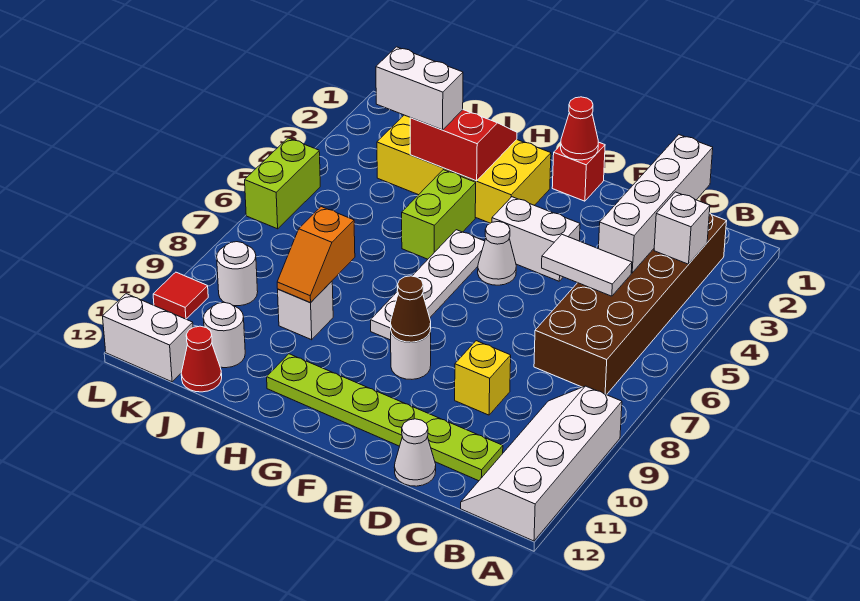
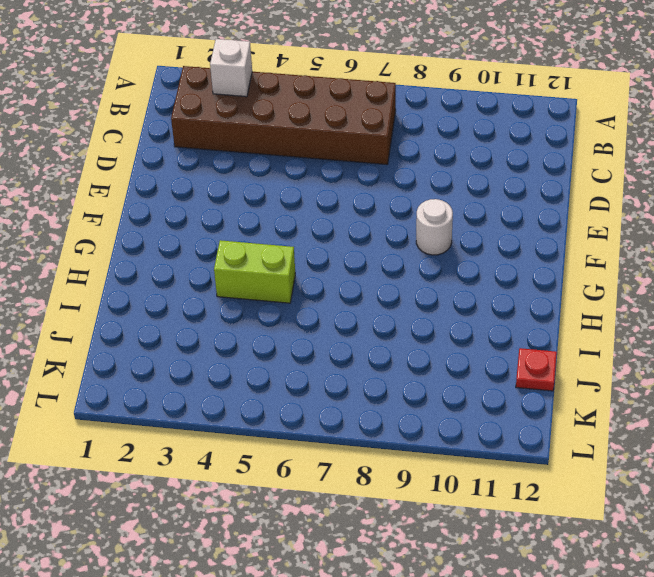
red plate J12 level 1 -> red cone J12 level 1
none -> white slope A9:B12 level 1 top A
none -> lime plate C11:H11 level 1
none -> yellow brick D9 level 1

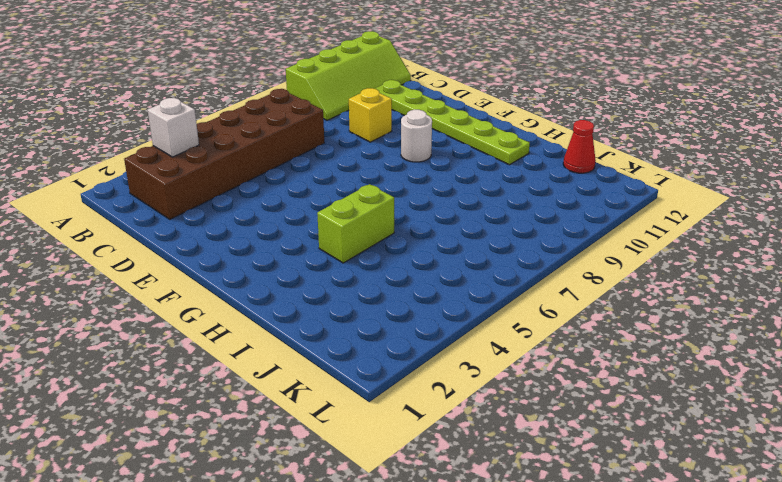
lime slope A9:B12 level 1 top A -> white slope A9:B12 level 1 top A
none -> white cone D12 level 1
none -> white brick E4:F4 level 1
none -> red brick F1 level 1

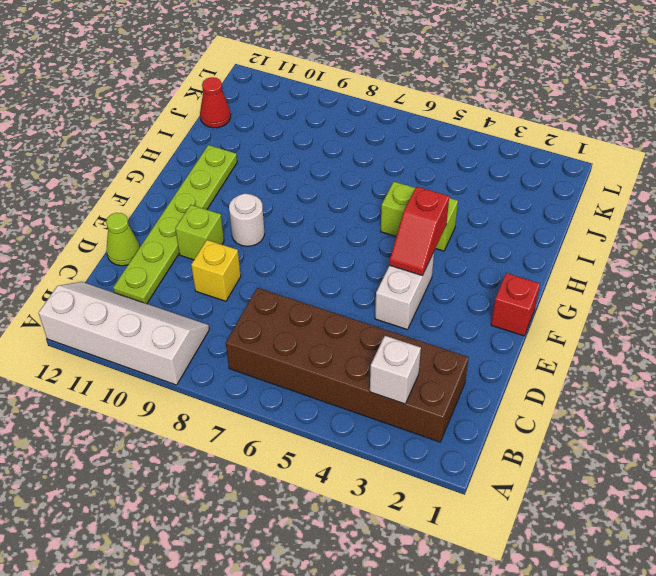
lime cone D12 level 1 -> white cone D12 level 1
lime brick E10 level 1 -> none
red slope F4:G4 level 2 top G -> none
none -> white cone F5 level 1
none -> yellow brick G2:J3 level 1
none -> white plate G5:G8 level 1

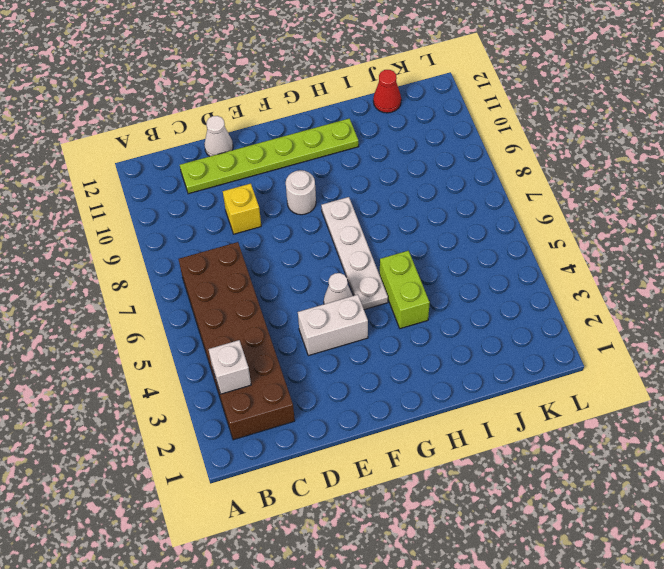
none -> white slope A9:B12 level 1 top A
none -> red brick F1 level 1
none -> yellow brick G2:J3 level 1

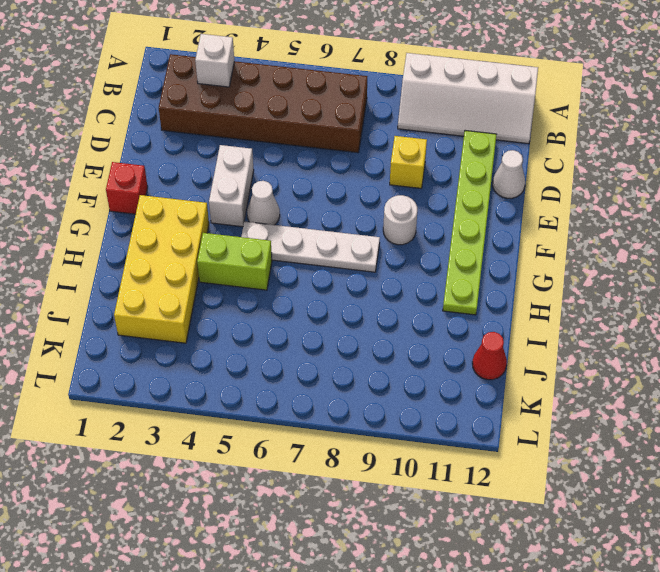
none -> white brick I9 level 1
none -> white round brick J11 level 1
none -> white round brick K9 level 1

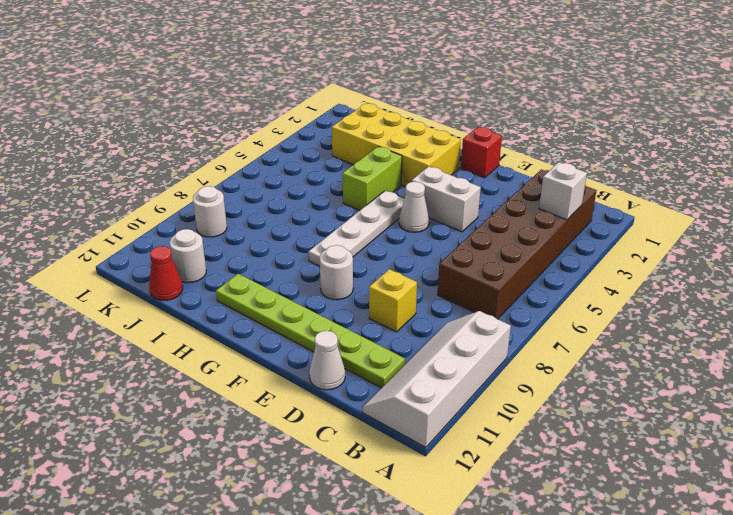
none -> white brick I9 level 1
none -> white brick K12:L12 level 1
none -> lime brick L5:L6 level 1

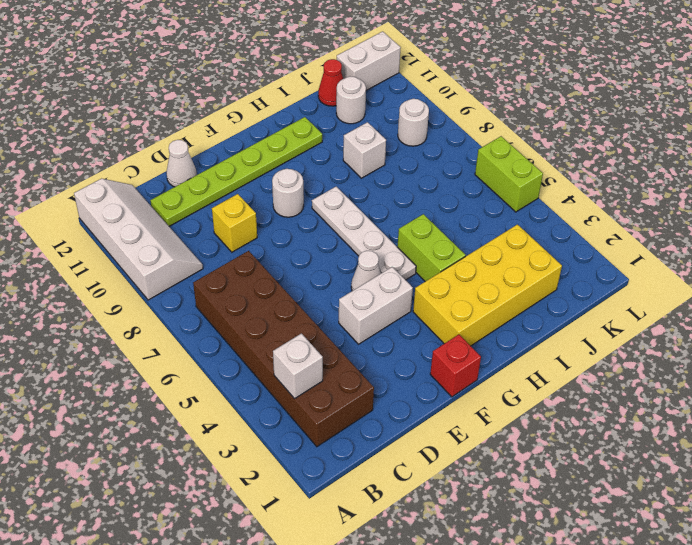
none -> red tile L10 level 1
none -> white brick C1:C4 level 2
none -> white tile C5:D5 level 2

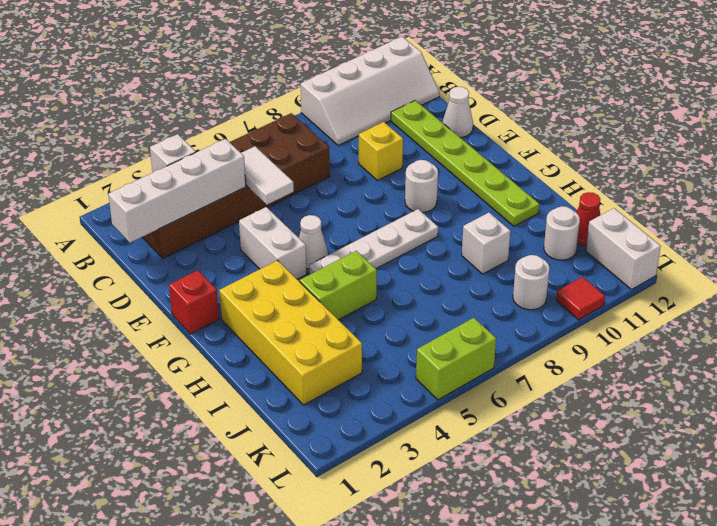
none -> red cone F1 level 2
none -> brown cone F9 level 2
none -> red slope H2:I3 level 2 top 3

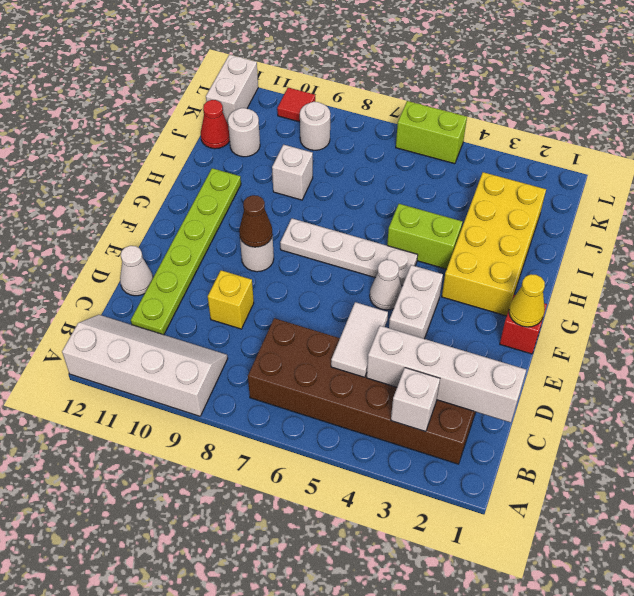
yellow cone F1 level 2 -> red cone F1 level 2
none -> red slope H2:I3 level 2 top 3
none -> orange slope I8:I9 level 2 top 8
none -> white brick I3:J3 level 3

